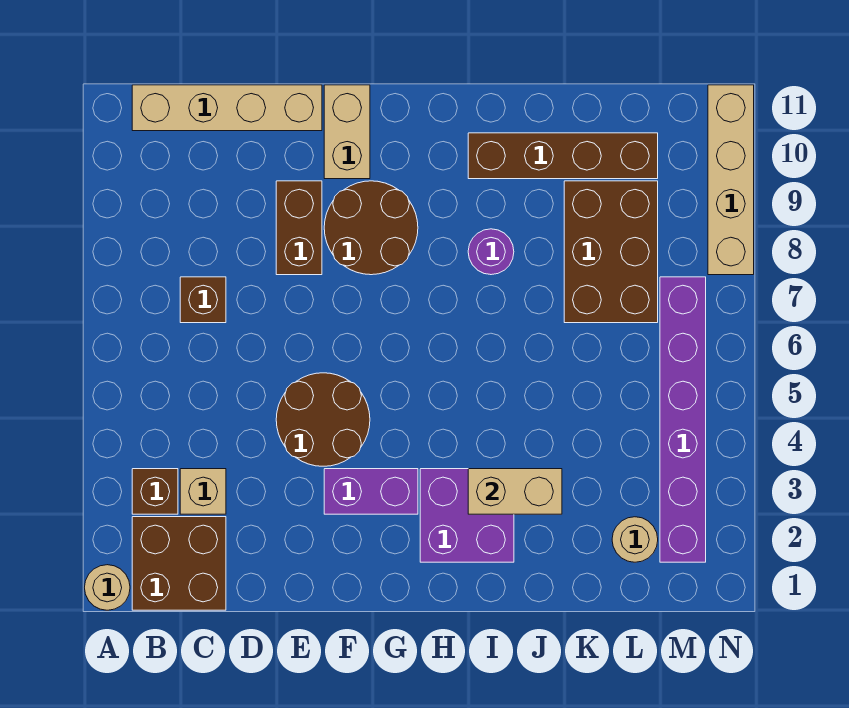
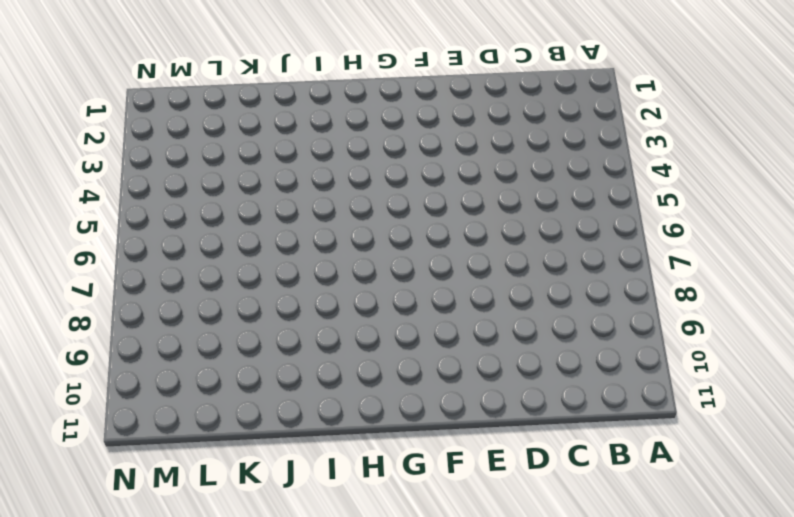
none -> tan round brick A1 level 1
none -> brown brick B1:C2 level 1
none -> brown brick B3 level 1

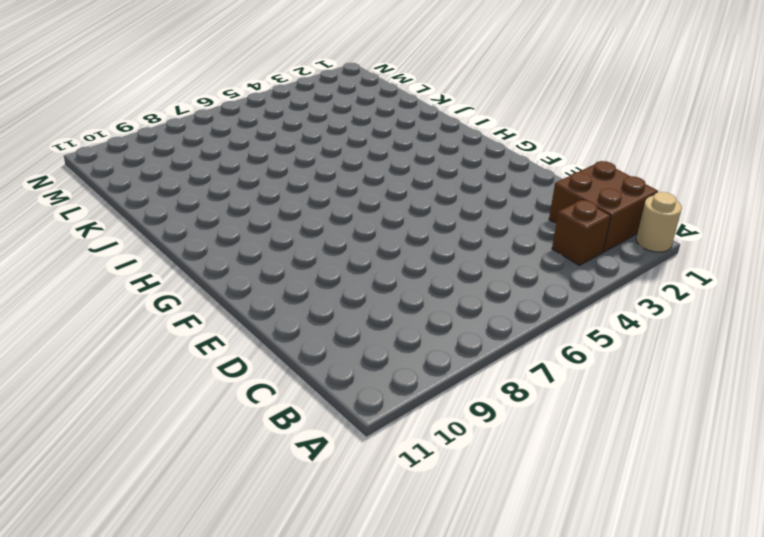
none -> tan brick B11:E11 level 1
none -> tan brick C3 level 1
none -> brown brick C7 level 1

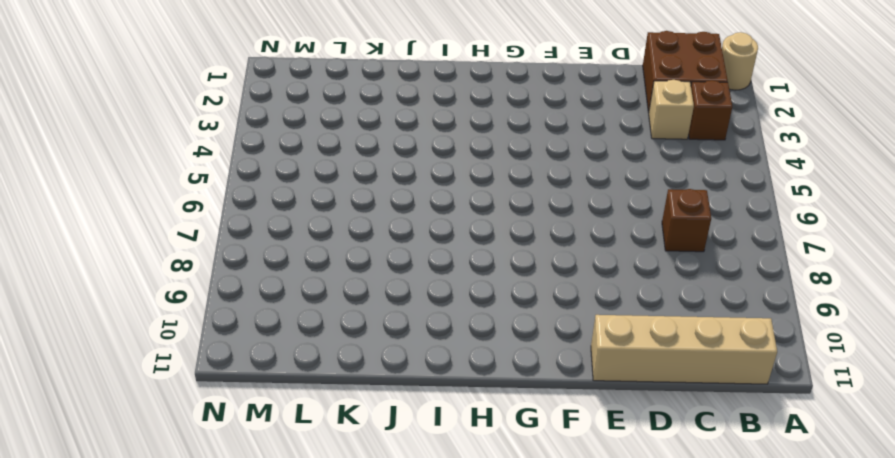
none -> brown round brick E4:F5 level 1
none -> brown brick E8:E9 level 1
none -> purple brick F3:G3 level 1

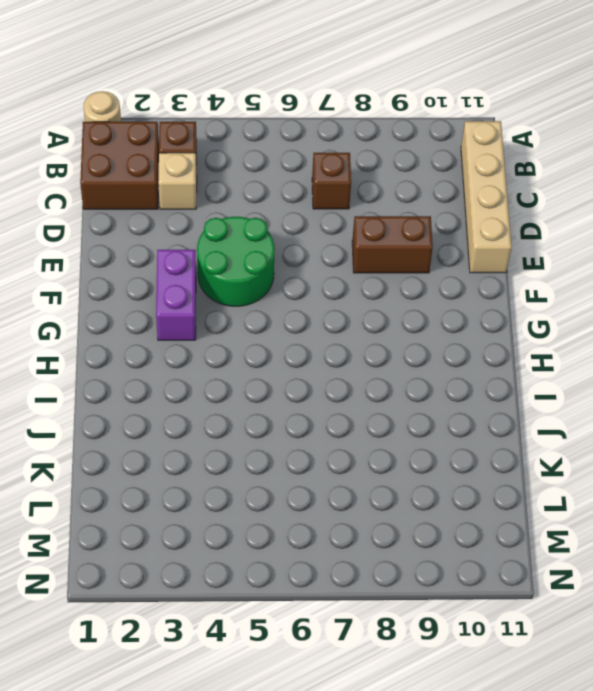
green round brick E4:F5 level 1 -> brown round brick E4:F5 level 1
none -> brown round brick F8:G9 level 1
none -> tan brick F10:F11 level 1
none -> purple brick H2:I3 level 1

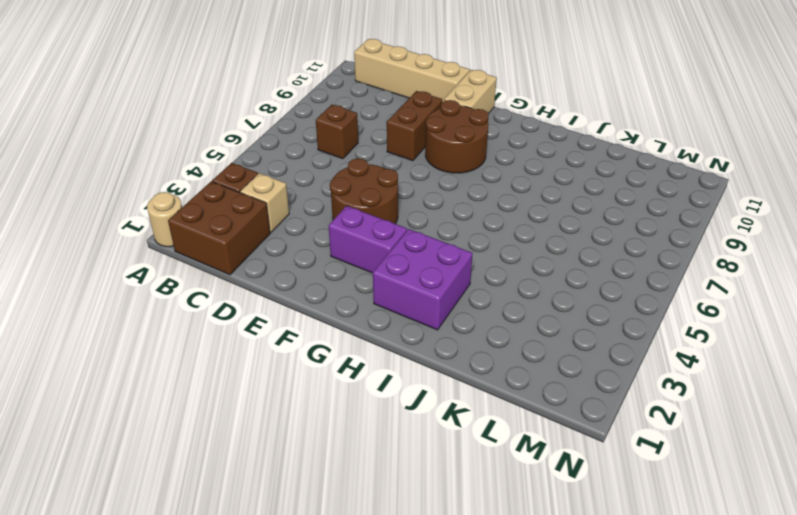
none -> purple round brick I8 level 1
none -> brown brick I10:L10 level 1
none -> brown brick K7:L9 level 1

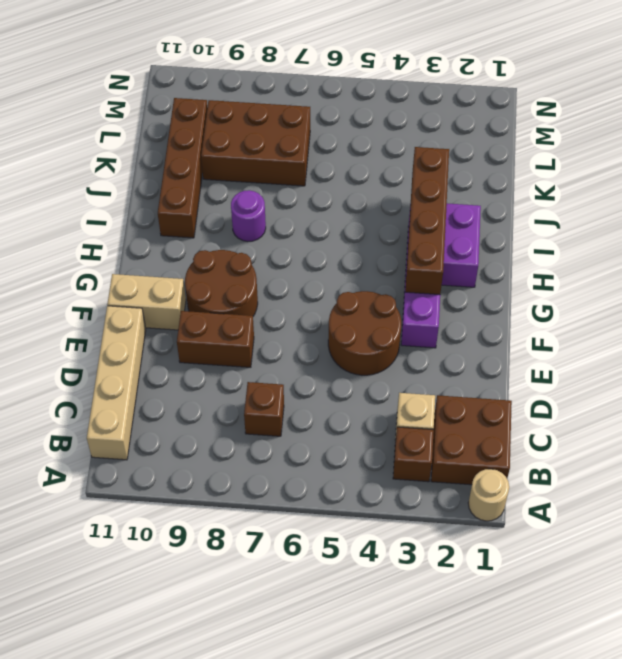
brown brick G3:J3 level 2 -> tan brick I3:J3 level 2
none -> tan round brick L2 level 1
none -> purple brick M2:M7 level 1
none -> tan brick N8:N11 level 1

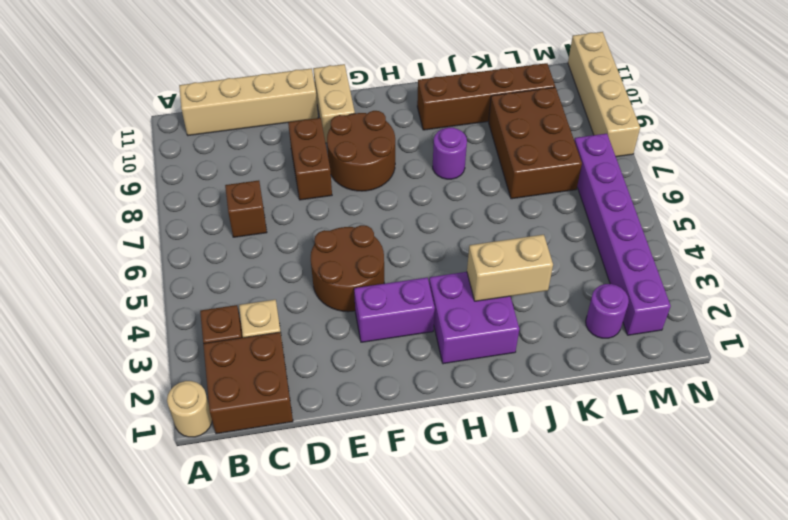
purple round brick L2 level 1 -> tan round brick L2 level 1

